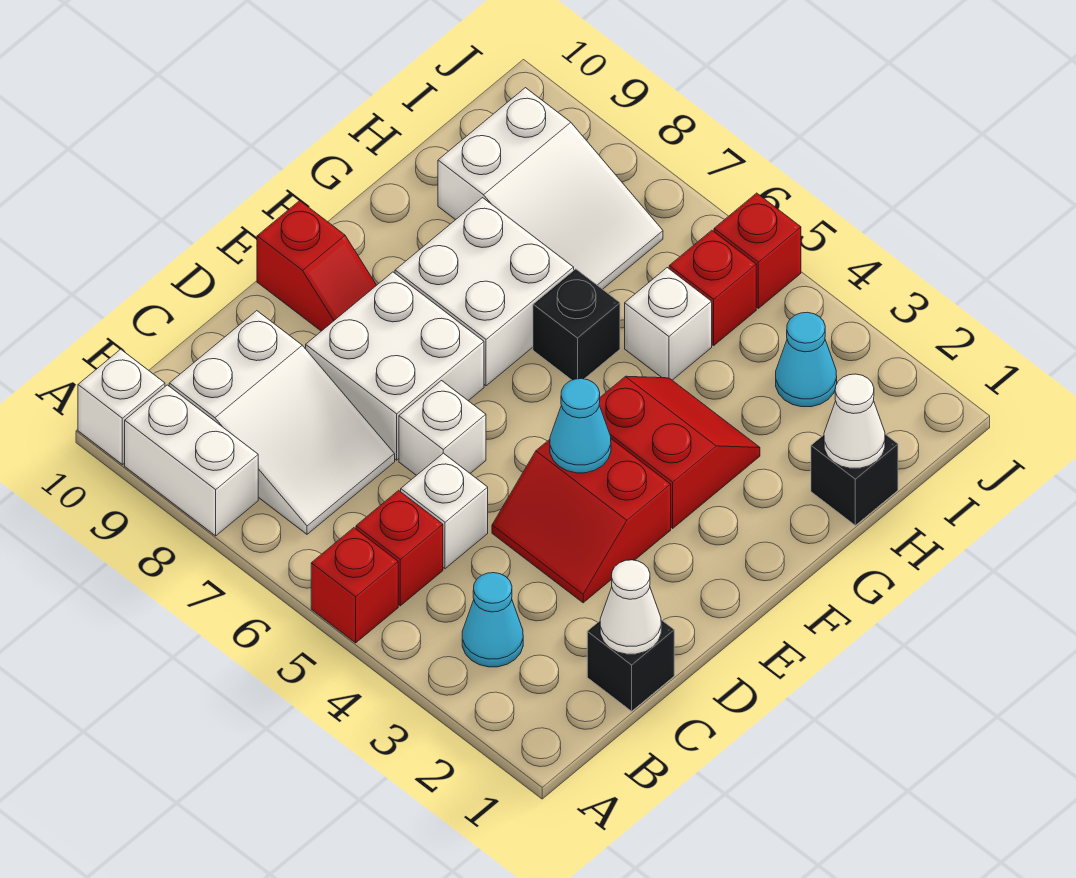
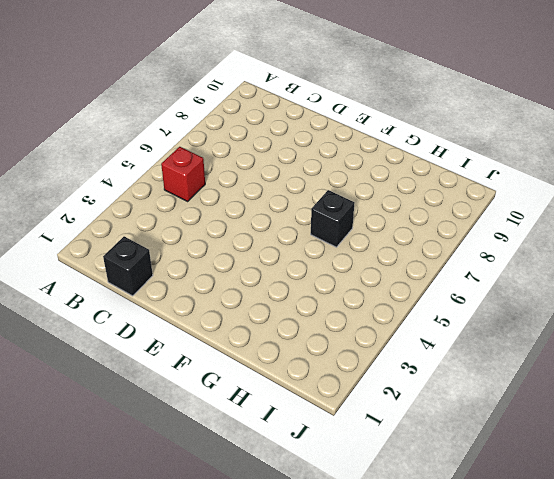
none -> red brick A5 level 1
none -> white brick A8:A9 level 1
none -> white brick A10 level 1

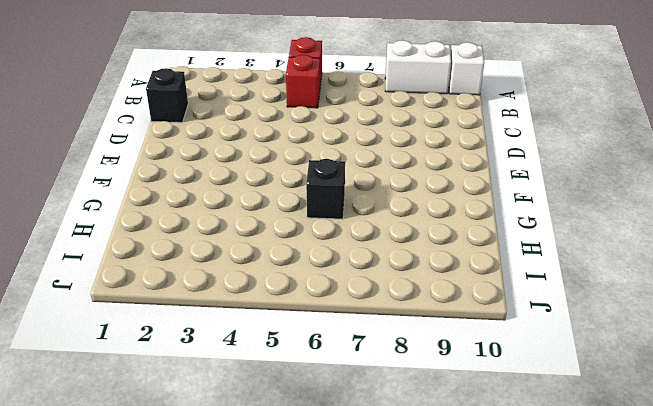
none -> cyan cone B3 level 1
none -> white slope B7:C9 level 1 top 9
none -> white brick C5 level 1

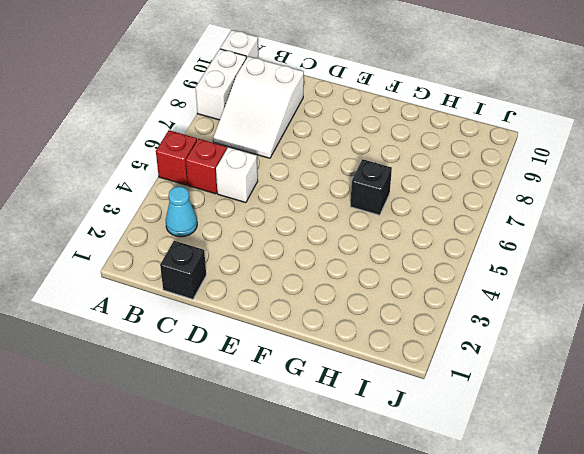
none -> red slope D3:E4 level 1 top E
none -> white brick D6 level 1
none -> white brick D7:E8 level 1

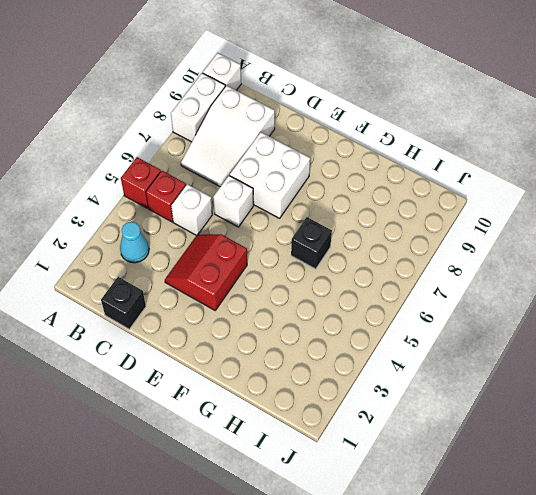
none -> red slope E9:E10 level 1 top 10
none -> red slope F3:G4 level 1 top F
none -> white brick F7:G8 level 1

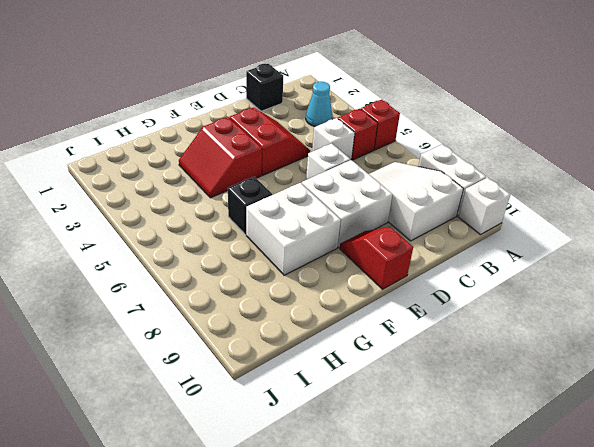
none -> black brick H1 level 1
none -> white brick H5 level 1
none -> white slope H7:I9 level 1 top 9

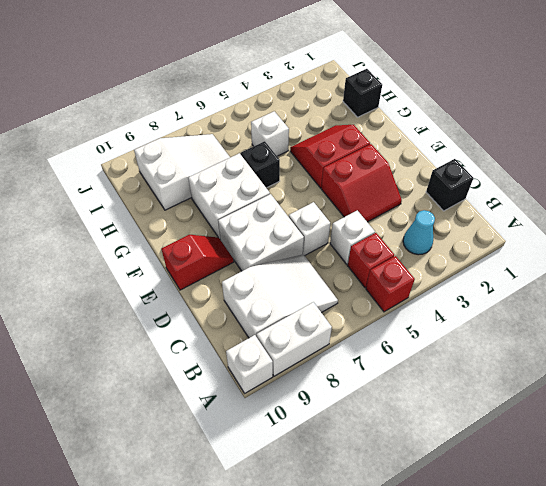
none -> cyan cone I3 level 1
none -> red brick I5 level 1
none -> red brick J5 level 1

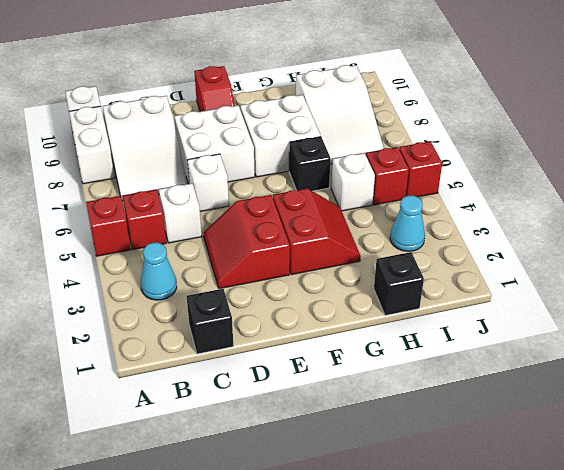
none -> white cone C1 level 2
none -> cyan cone E4 level 2
none -> white cone H1 level 2

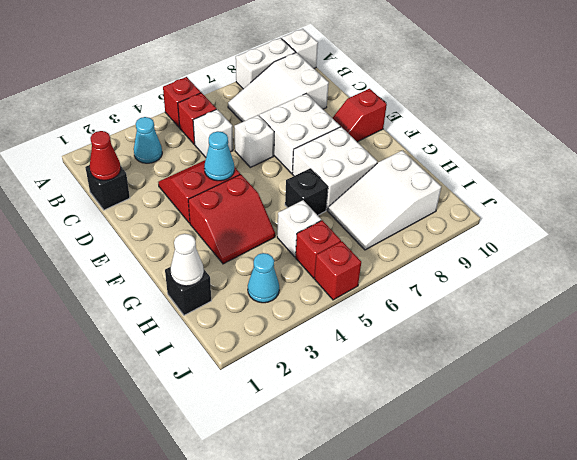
red cone C1 level 2 -> white cone C1 level 2

